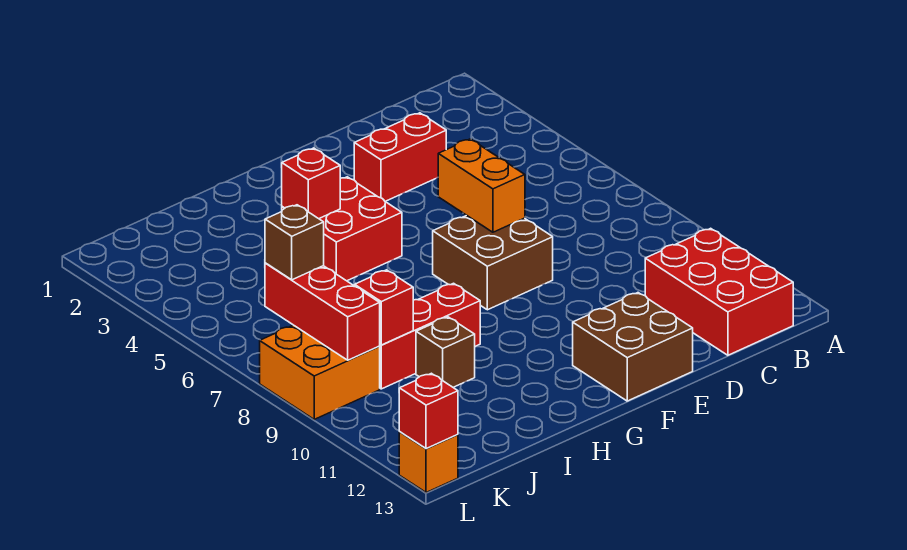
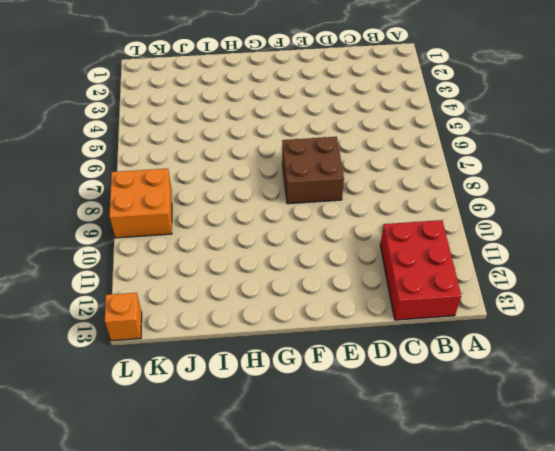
none -> red brick D3:E3 level 1
none -> brown brick E12:F13 level 1
none -> red brick G4:H5 level 1

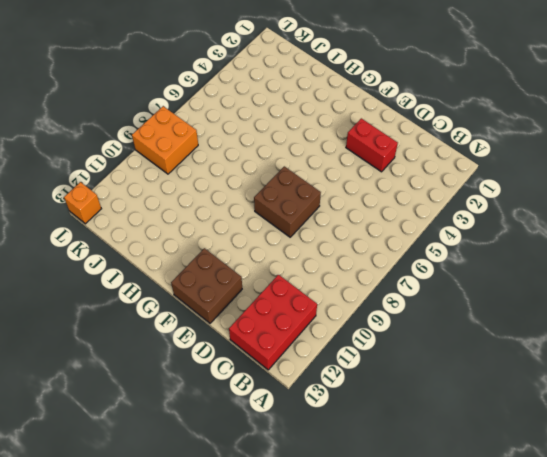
none -> red brick G4:H5 level 1
none -> red brick H9:J9 level 1
none -> brown brick I10 level 1

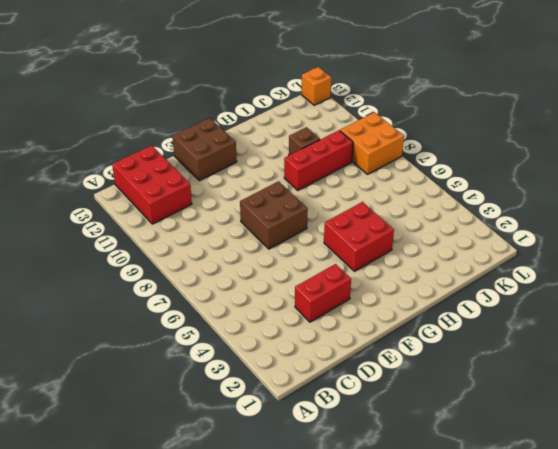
none -> orange brick E6:E7 level 2
none -> red brick H4 level 2
none -> red brick J9 level 2

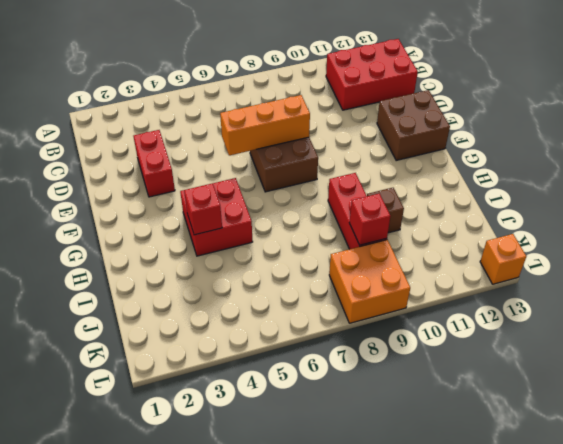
orange brick E6:E8 level 2 -> orange brick E6:E7 level 2
none -> red brick K7:K9 level 2
none -> red brick L13 level 2
none -> brown brick K7 level 3

